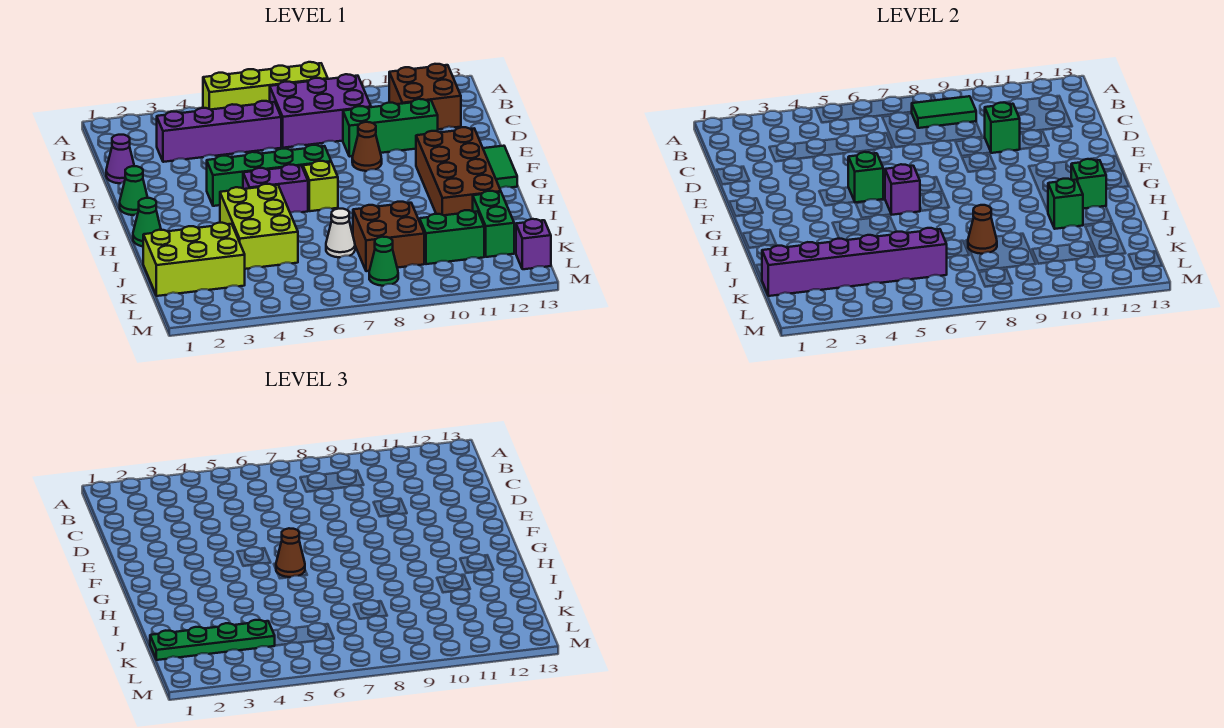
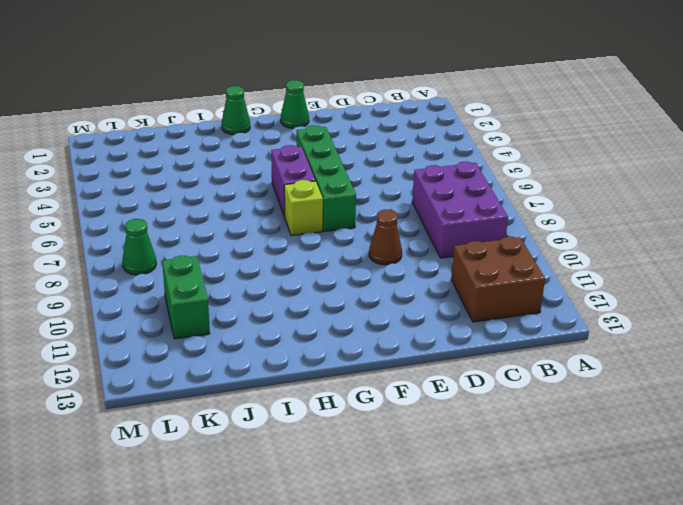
none -> lime brick A5:A8 level 1
none -> purple brick C3:C6 level 1
none -> purple cone D1 level 1
none -> green brick D9:D11 level 1

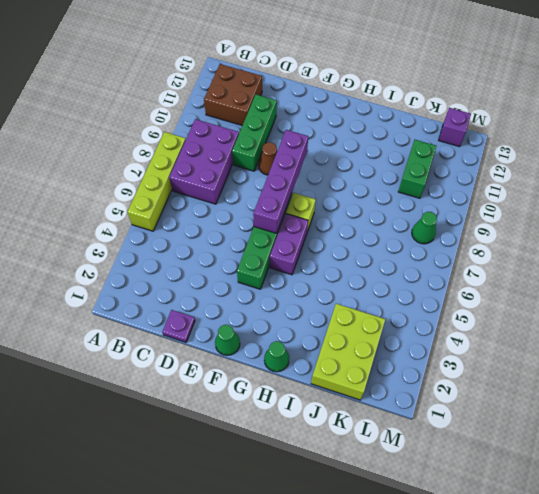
purple plate D1 level 1 -> purple cone D1 level 1
purple brick F6:F9 level 2 -> purple brick C3:C6 level 1
none -> brown brick F11:I12 level 1
none -> green tile F13:G13 level 1
none -> lime brick H4:J5 level 1
none -> white cone J7 level 1

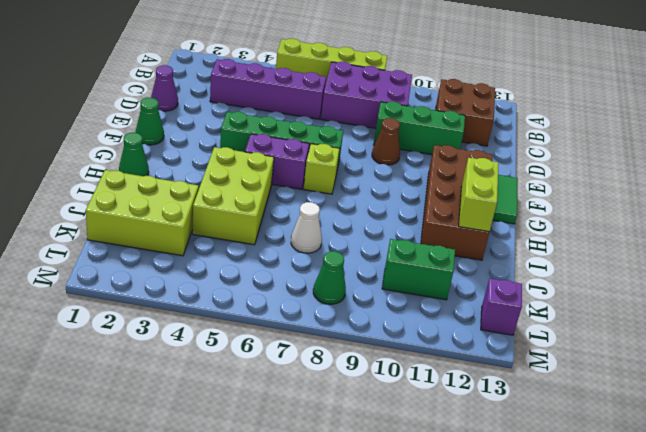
lime brick H12:I12 level 2 -> green brick H12 level 2
none -> brown brick J8:K9 level 1
none -> green brick J12:K12 level 1
none -> green tile B8:B9 level 2
none -> green brick D10 level 2

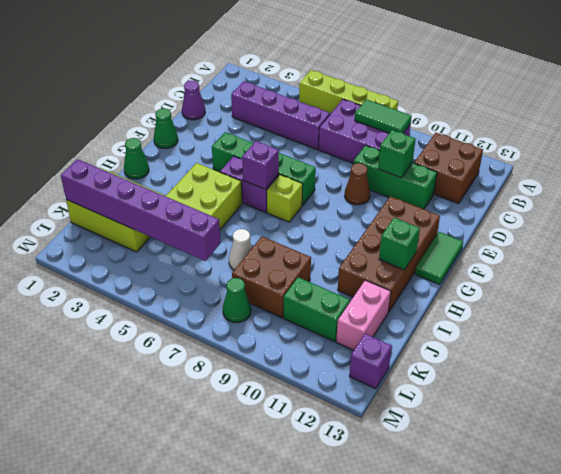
pink brick J12:K12 level 1 -> green brick J12:K12 level 1
none -> green brick F5 level 2
none -> green brick I11 level 2
none -> brown cone J8 level 2
none -> brown cone G6 level 3

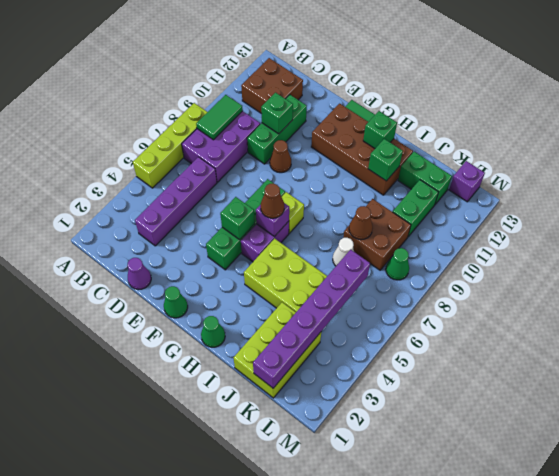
none -> green plate K1:K4 level 3

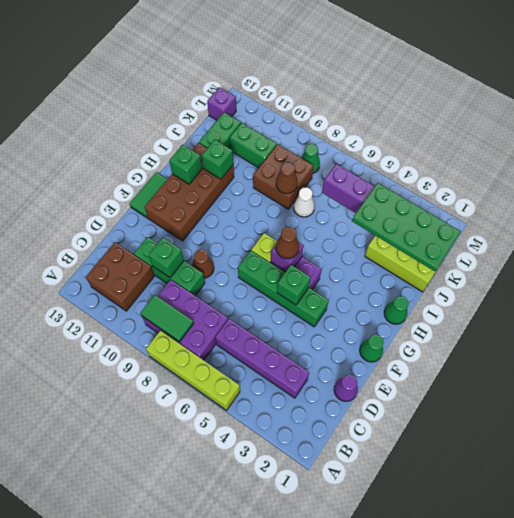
green plate J1:K4 level 3 -> green plate K1:K4 level 3
none -> lime brick H4:J5 level 1

